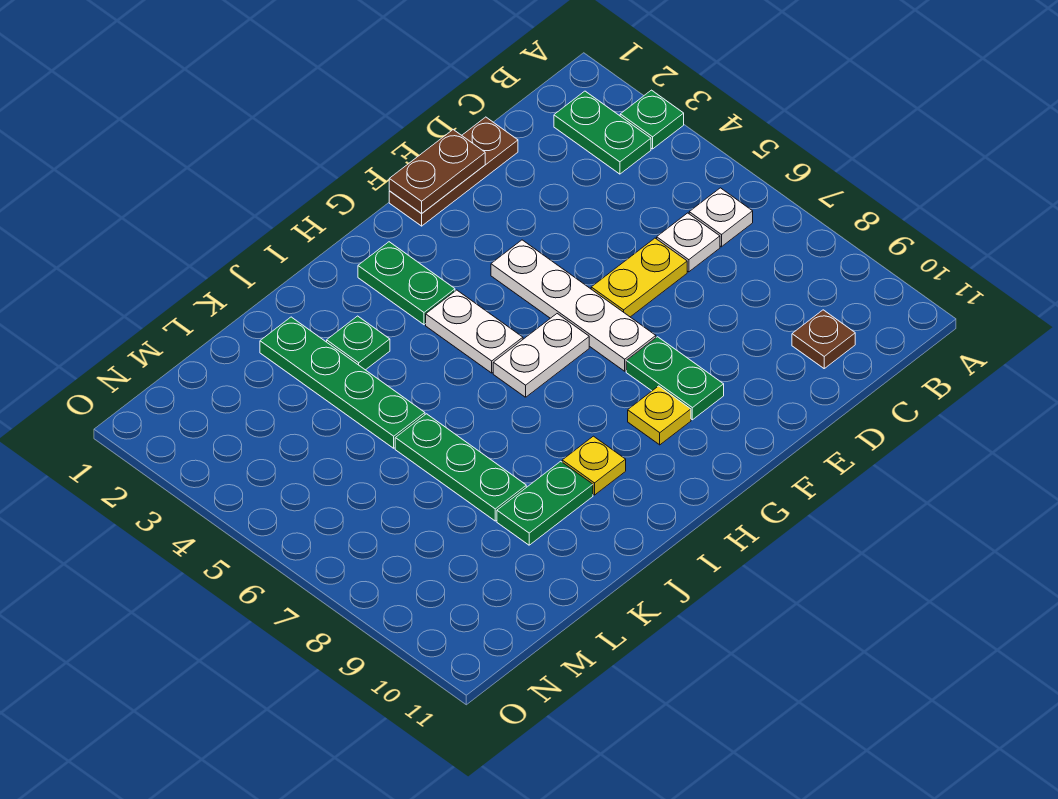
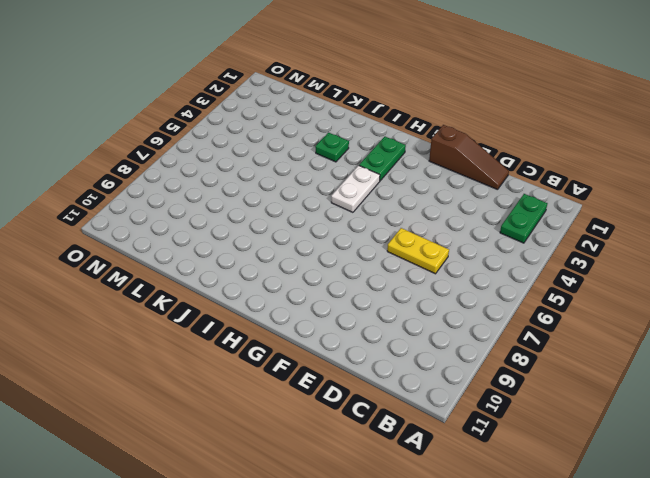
brown slope D1:F1 level 1 top F -> brown plate D1:F1 level 1
none -> green plate A3 level 1
none -> white plate B6 level 1
none -> white plate C6 level 1

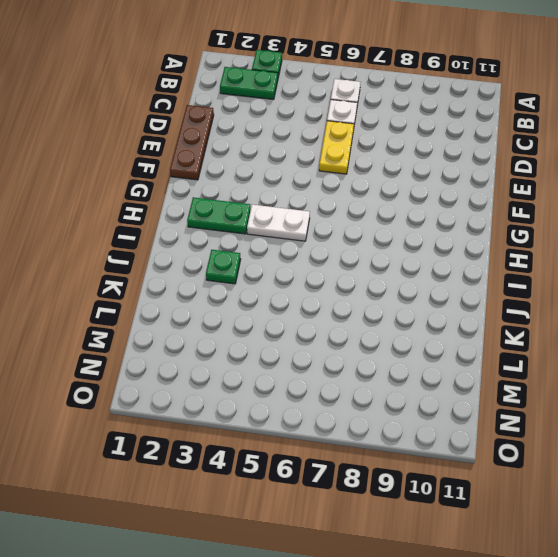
none -> brown plate C10 level 1
none -> white plate F4:F7 level 1
none -> green plate F8:F9 level 1

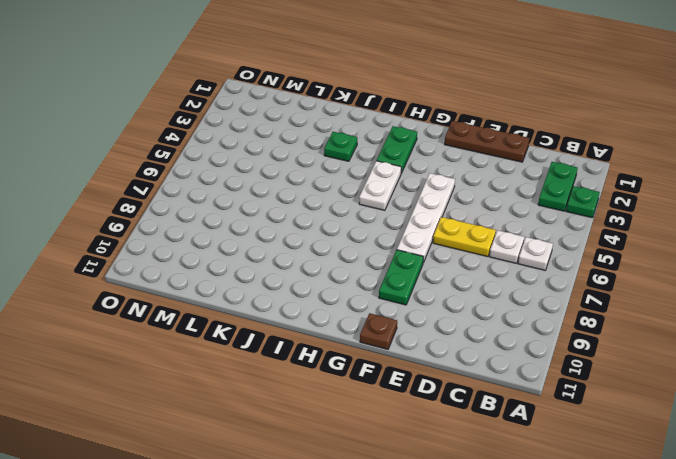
brown plate F11 level 1 -> brown plate C10 level 1
none -> white plate G6:H6 level 1
none -> yellow plate G9 level 1
none -> yellow plate I9 level 1

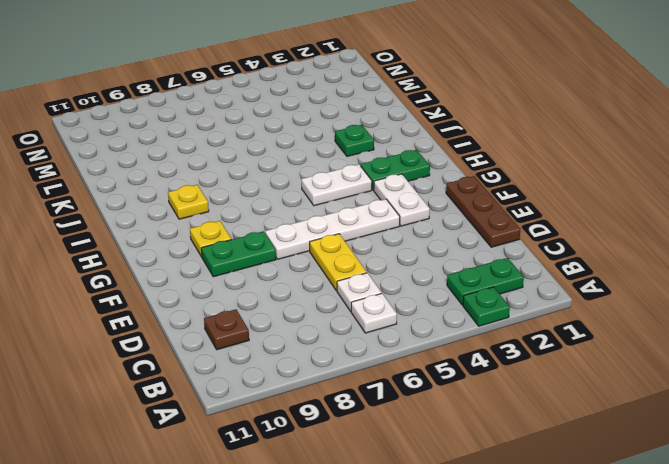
white plate F3:G3 level 1 -> white plate G6:H6 level 1
none -> green plate J9:K9 level 1
none -> green plate K2:K5 level 1
none -> green plate K6:K8 level 1

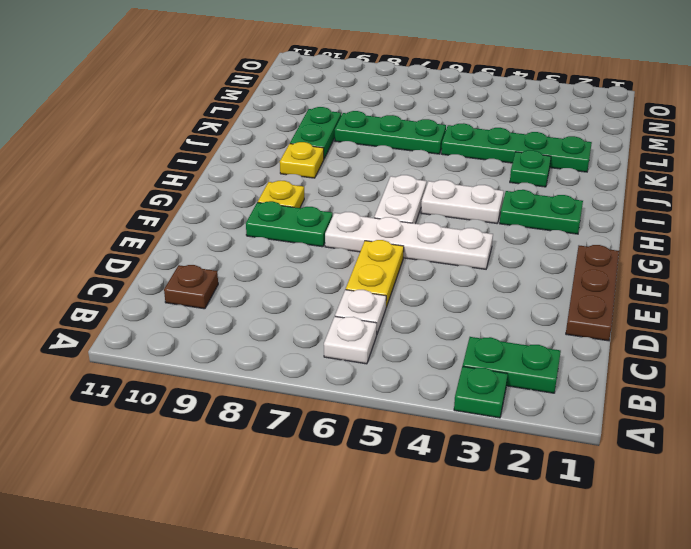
none -> brown plate E1:F1 level 2

